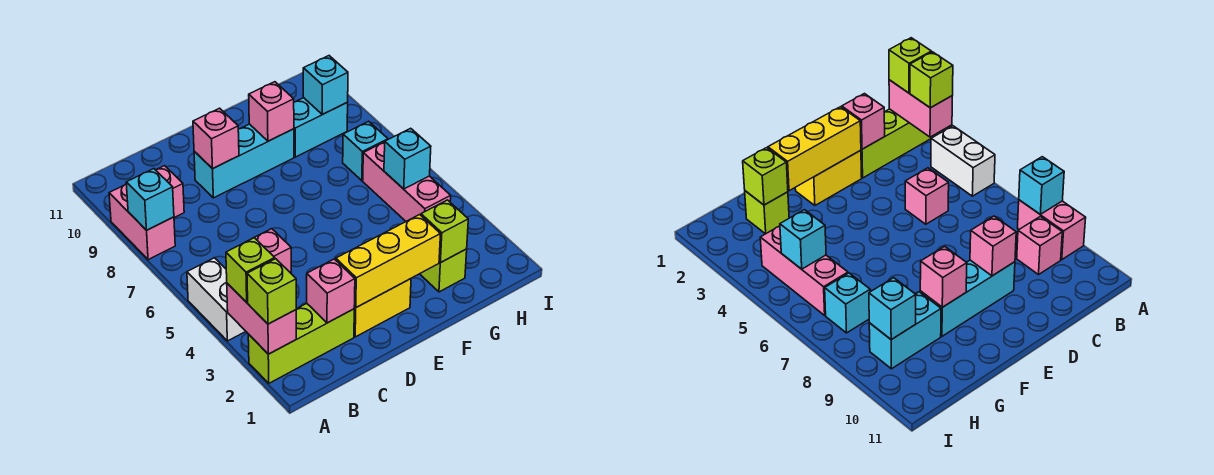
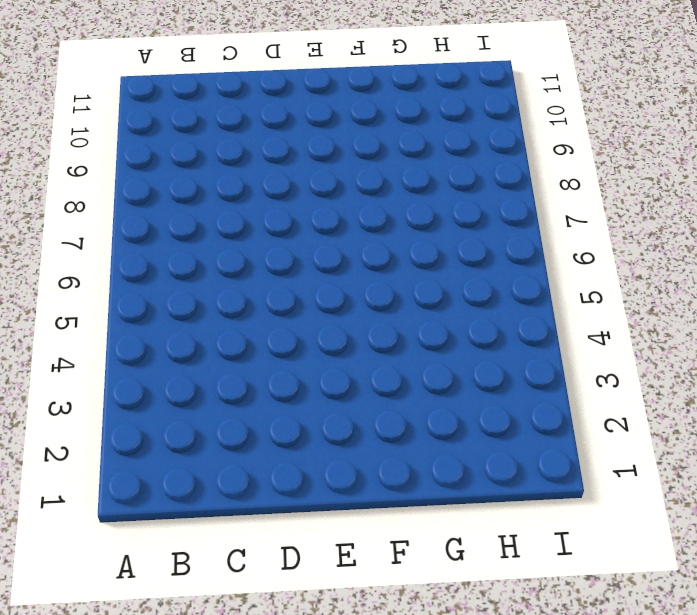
none -> lime brick A2:C2 level 1
none -> white brick A4:A5 level 1
none -> pink brick A8:A9 level 1

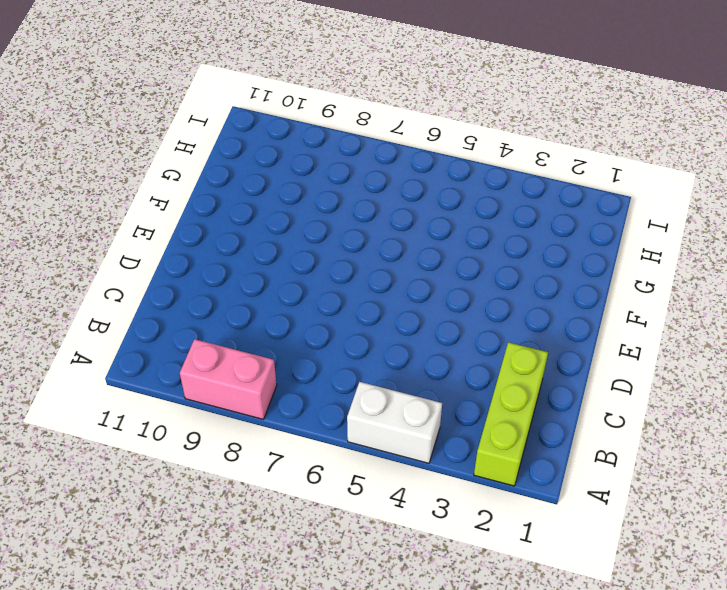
none -> pink brick B9 level 1
none -> pink brick C5 level 1
none -> yellow brick D2:E2 level 1

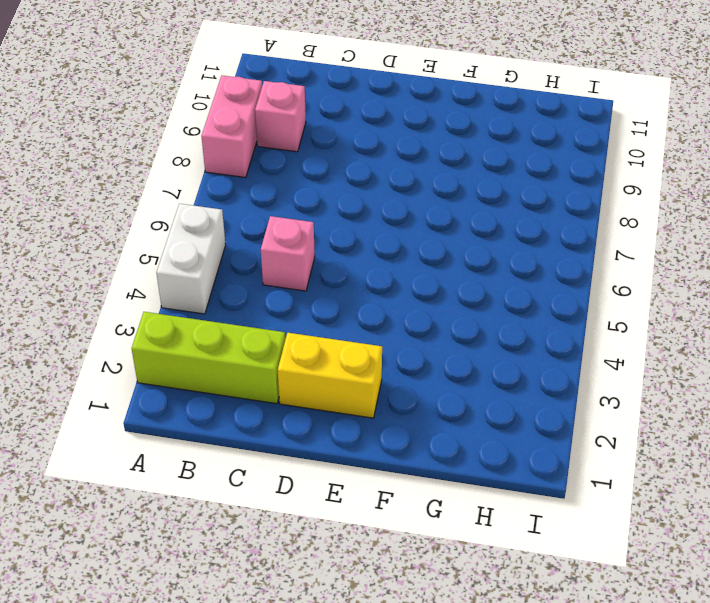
none -> cyan brick D9:F9 level 1
none -> lime brick G2 level 1
none -> cyan brick G9:H9 level 1

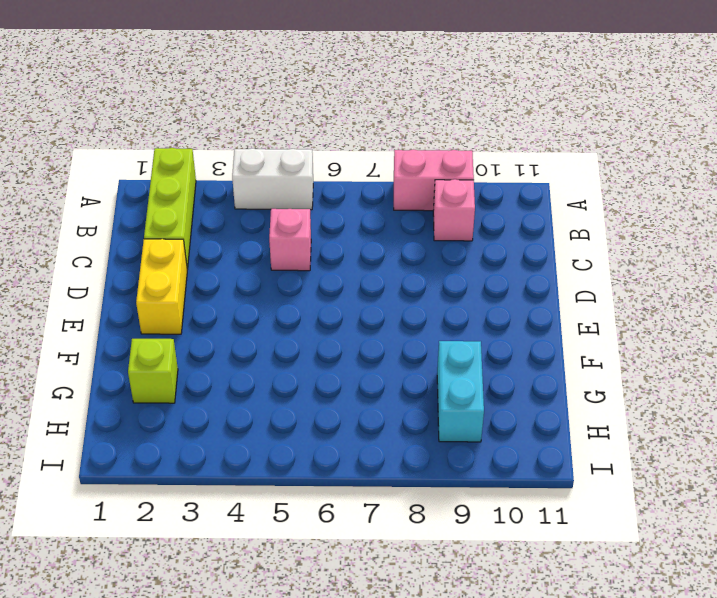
none -> cyan brick D9:F9 level 1
none -> pink brick H4:H6 level 1
none -> cyan brick H7 level 1

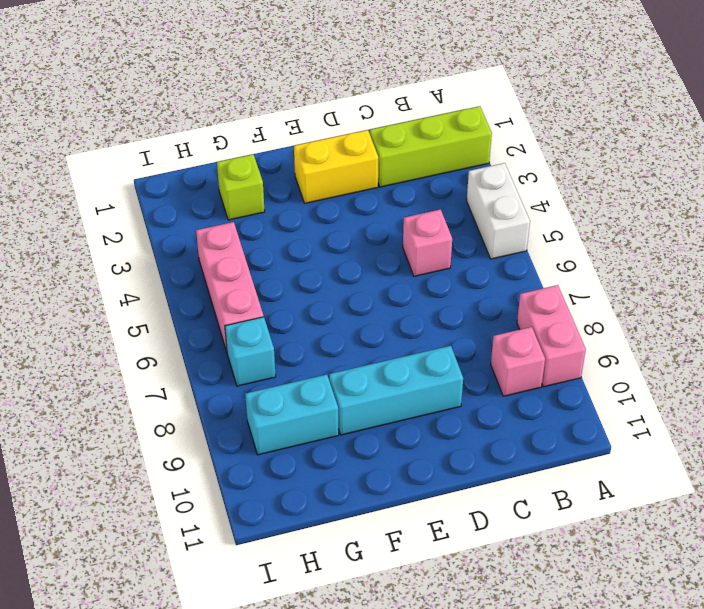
none -> pink brick A2:A3 level 2
none -> cyan brick A8 level 2
none -> pink brick C2 level 2

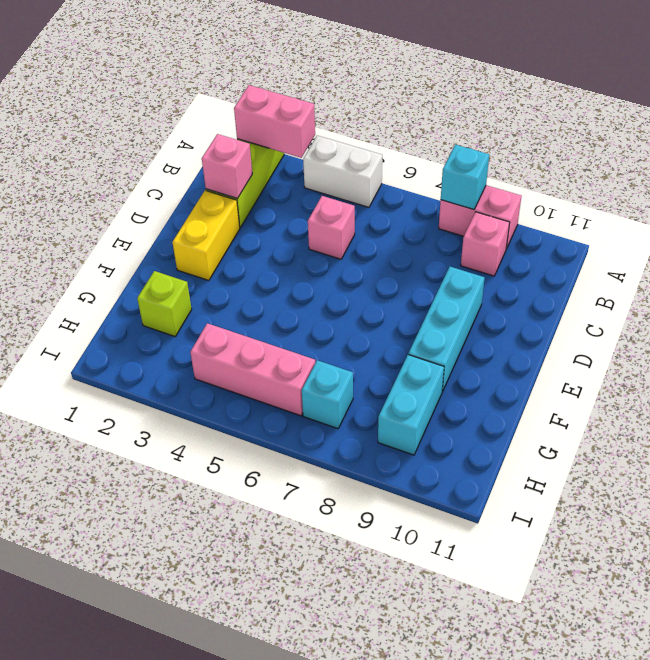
none -> yellow brick D2:F2 level 2
none -> pink brick D9 level 2
none -> pink brick F9 level 2

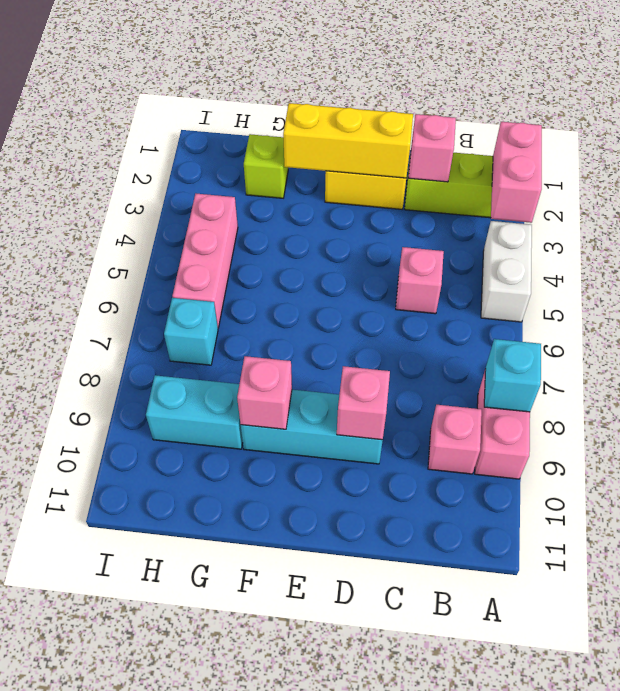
none -> lime brick G2 level 2
none -> cyan brick H5 level 2
none -> cyan brick H9 level 2

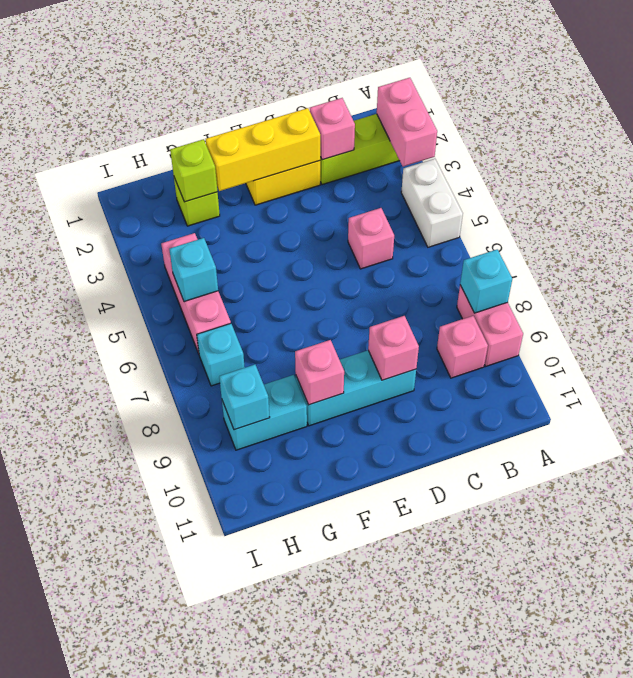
none -> lime brick A2 level 3
none -> lime brick A3 level 3

